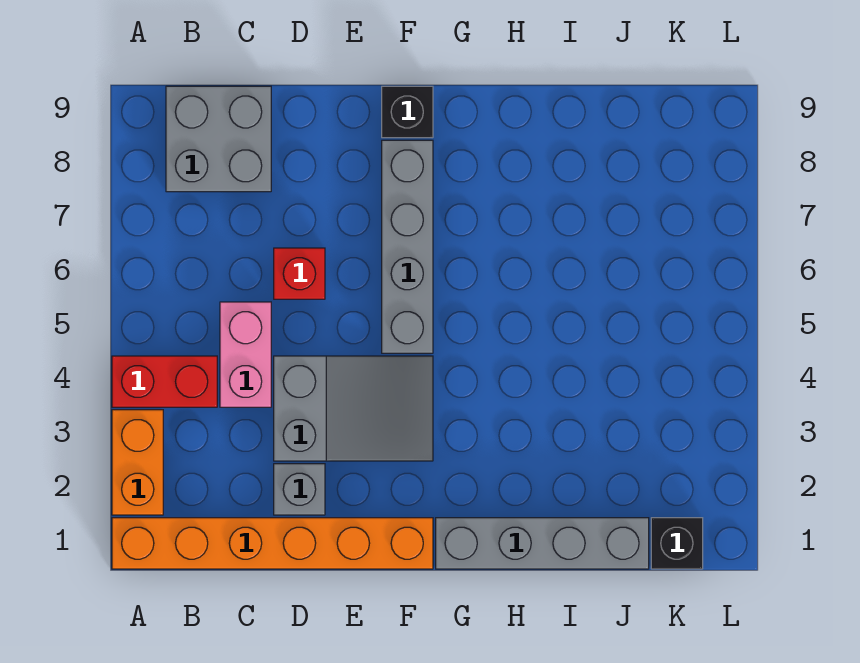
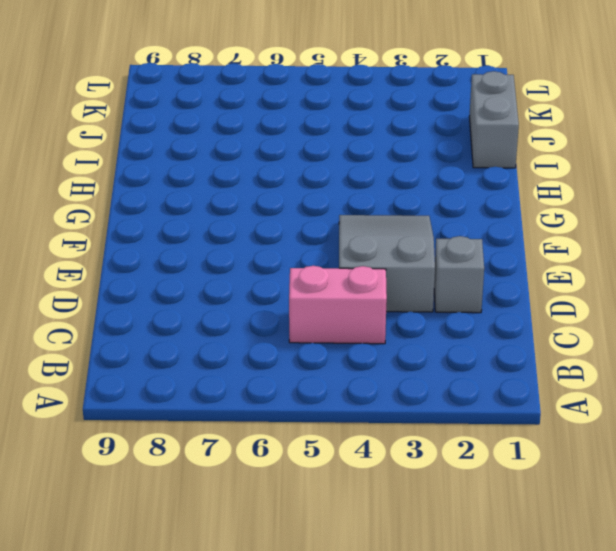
grey brick I1:J1 level 1 -> grey brick G1:J1 level 1
none -> orange brick A1:F1 level 1
none -> orange brick A2:A3 level 1
none -> red brick A4:B4 level 1

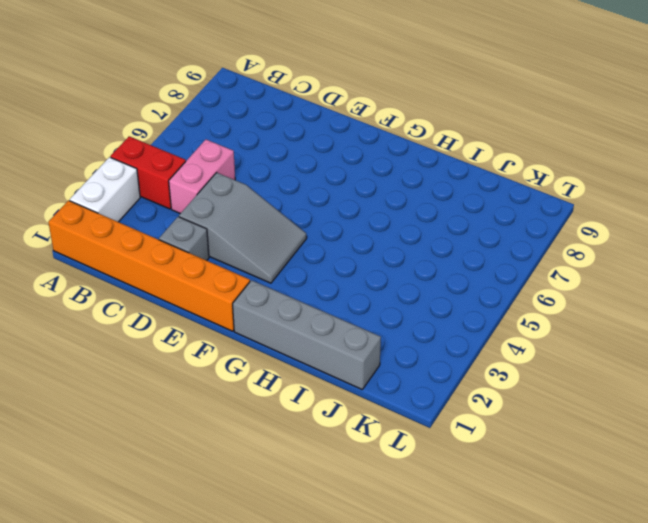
white brick A2:A3 level 1 -> orange brick A2:A3 level 1
none -> grey brick B8:C9 level 1
none -> red brick D6 level 1
none -> grey brick F5:F8 level 1

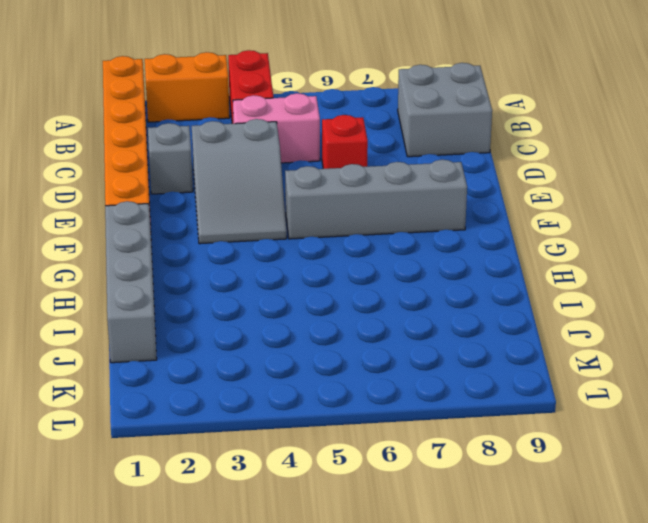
none -> black brick F9 level 1
none -> black brick K1 level 1

